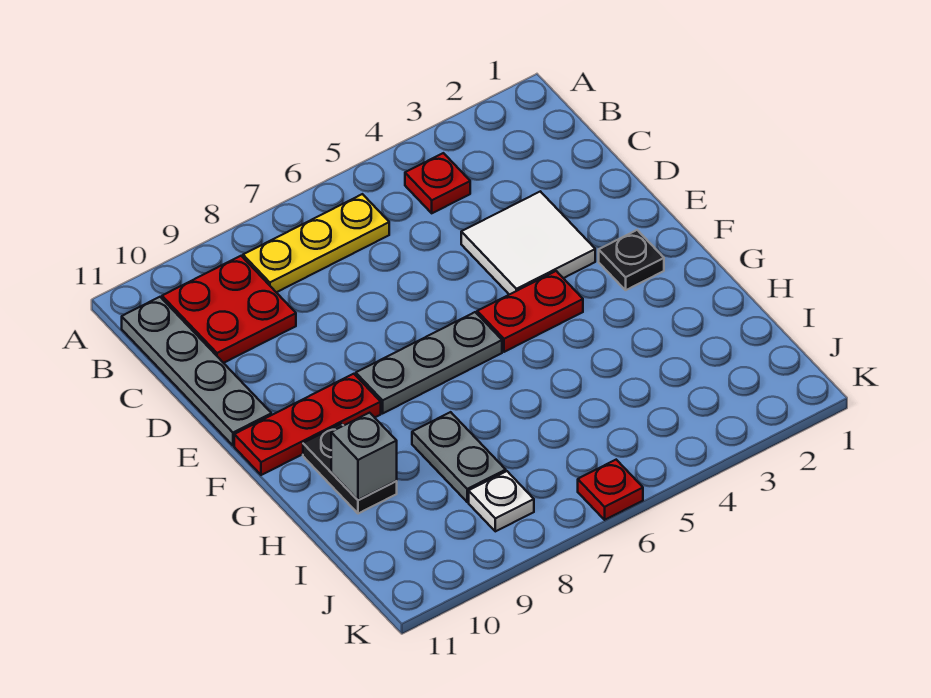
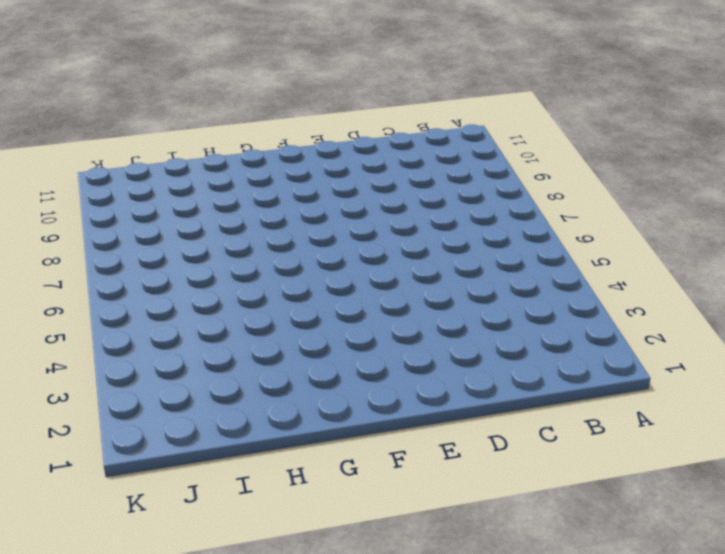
none -> red plate B4 level 1
none -> yellow plate B6:B8 level 1
none -> red plate B9:C10 level 1

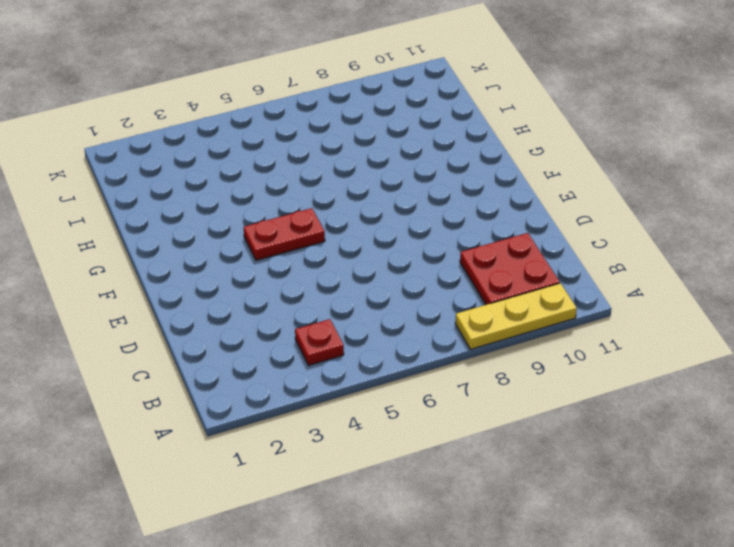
yellow plate A8:A10 level 1 -> yellow plate B6:B8 level 1
none -> grey plate B11:E11 level 1
none -> white tile D3:E4 level 1
none -> black plate F2 level 1

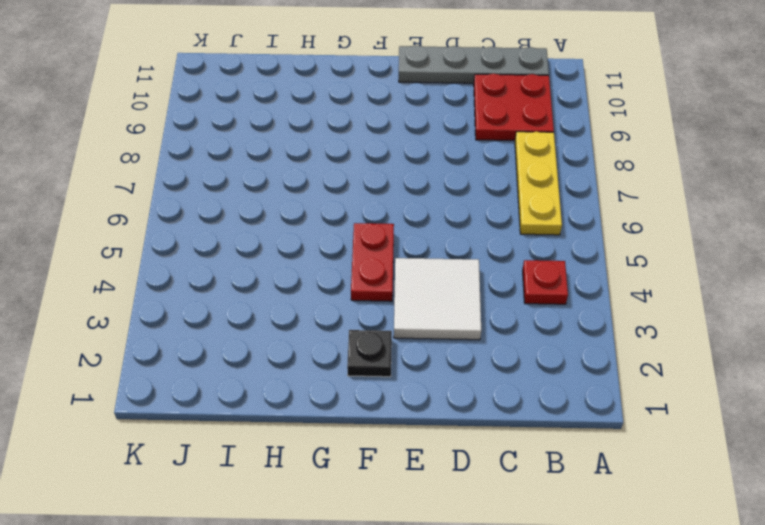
none -> grey plate F6:F8 level 1
none -> red plate F9:F11 level 1
none -> black plate G10:H10 level 1

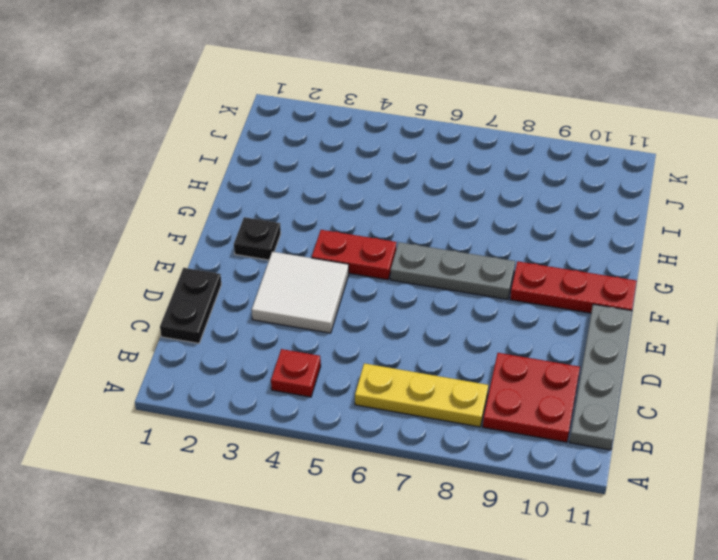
black plate C1:D1 level 1 -> black plate G10:H10 level 1
none -> grey plate H8:I8 level 1
none -> white plate J8 level 1
none -> red plate K6 level 1

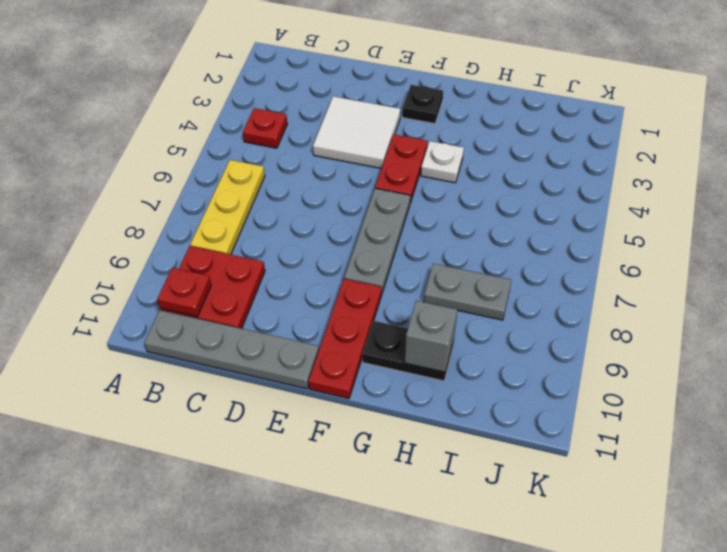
red plate B10 level 2 -> red plate K6 level 1
white plate G4 level 1 -> white plate J8 level 1

